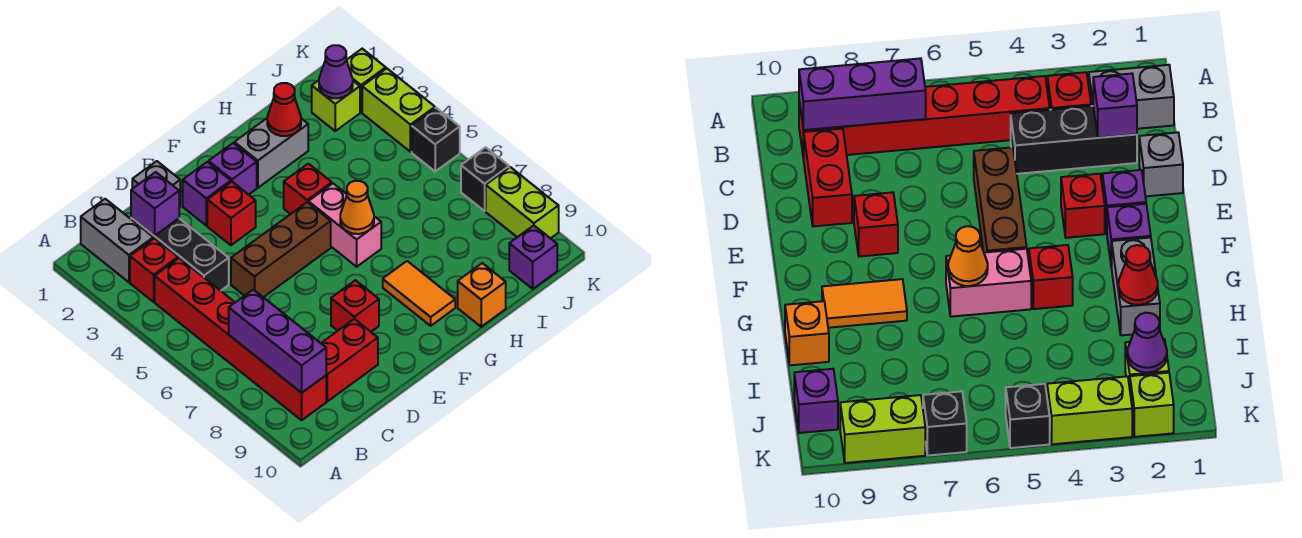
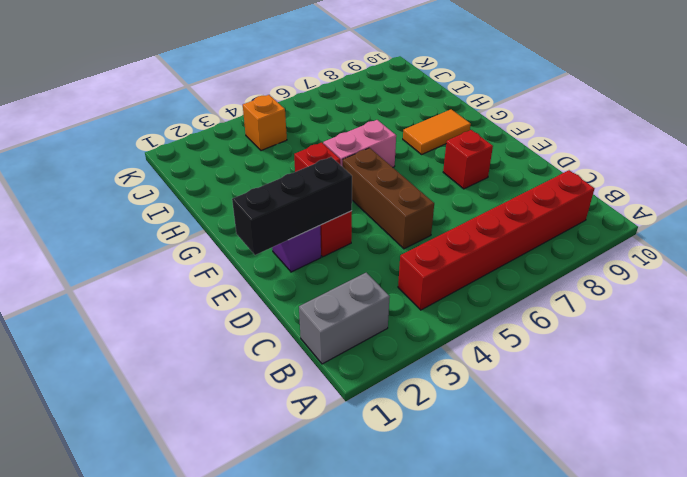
black brick E1:E3 level 2 -> black brick C2:C4 level 1
orange brick J4 level 1 -> orange brick H10 level 1
none -> red brick B3 level 1
none -> red brick C9:D9 level 1
none -> grey brick D1 level 1

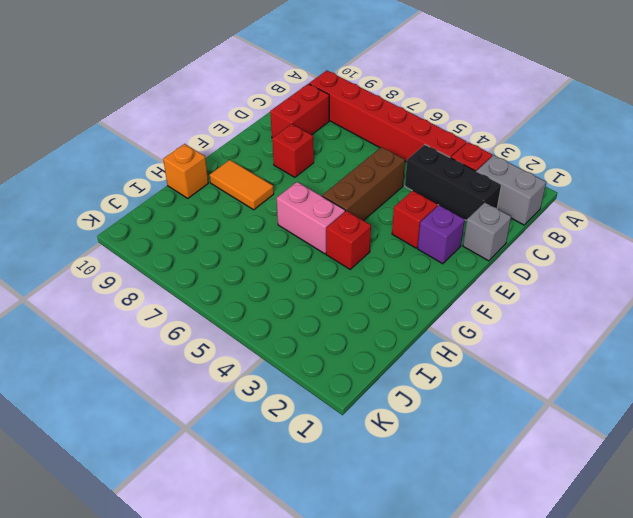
none -> purple brick F2 level 1
none -> grey brick G2:H2 level 1
none -> lime brick J2 level 1

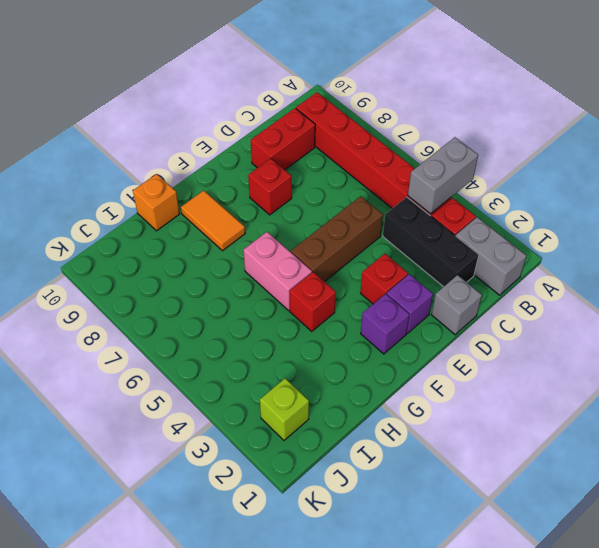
grey brick A4:B4 level 2 -> grey brick G2:H2 level 1
none -> purple brick J10 level 1
none -> lime brick K2 level 1
none -> lime brick K3:K4 level 1

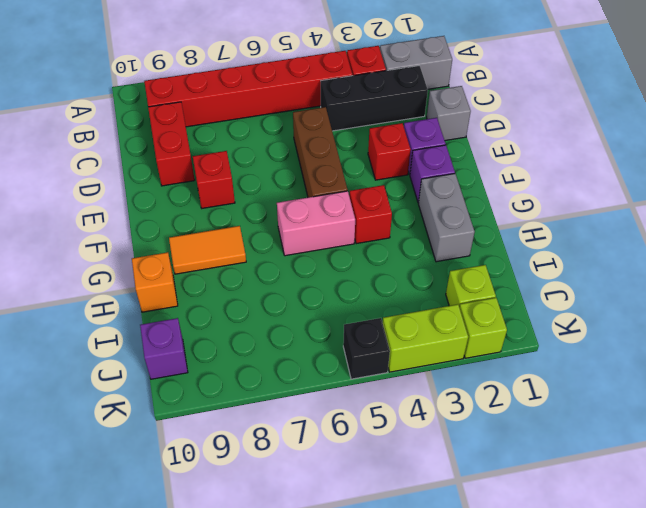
none -> black brick K7 level 1
none -> lime brick K8:K9 level 1
none -> purple brick B7:B9 level 2

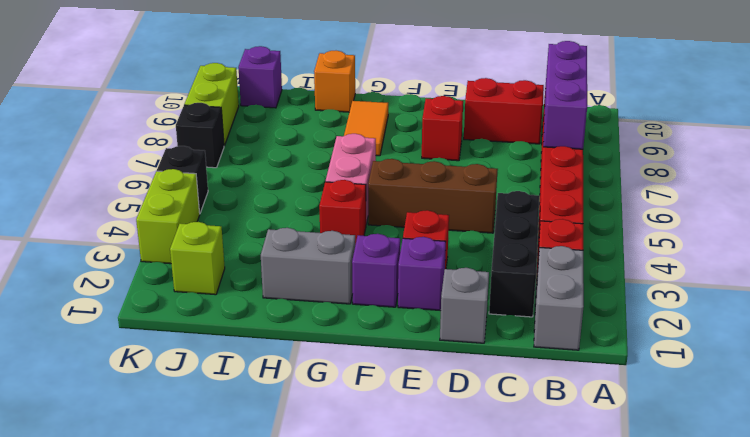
none -> lime brick K2 level 1
none -> purple brick C2 level 2
none -> orange cone G6 level 2

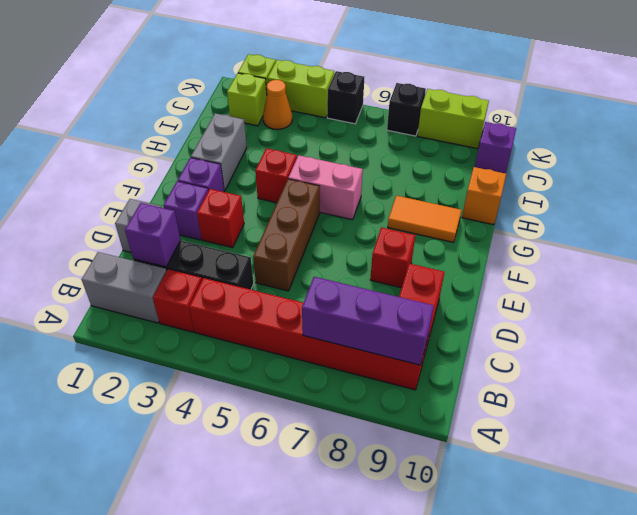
orange cone J3 level 1 -> orange cone G6 level 2
none -> red cone H2 level 2
none -> purple cone J2 level 2

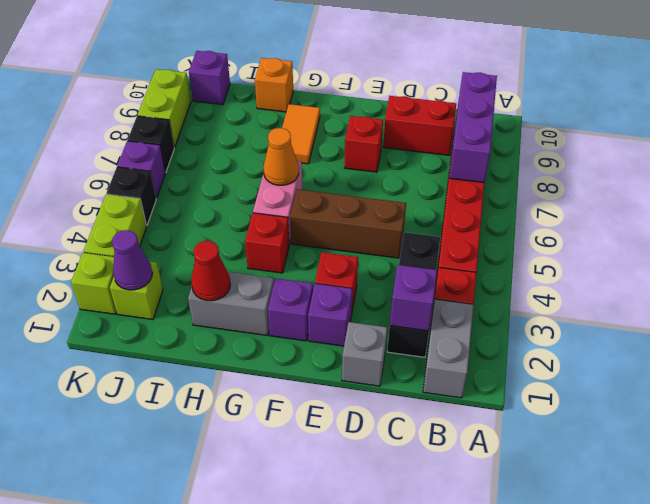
purple brick K6 level 1 -> none

